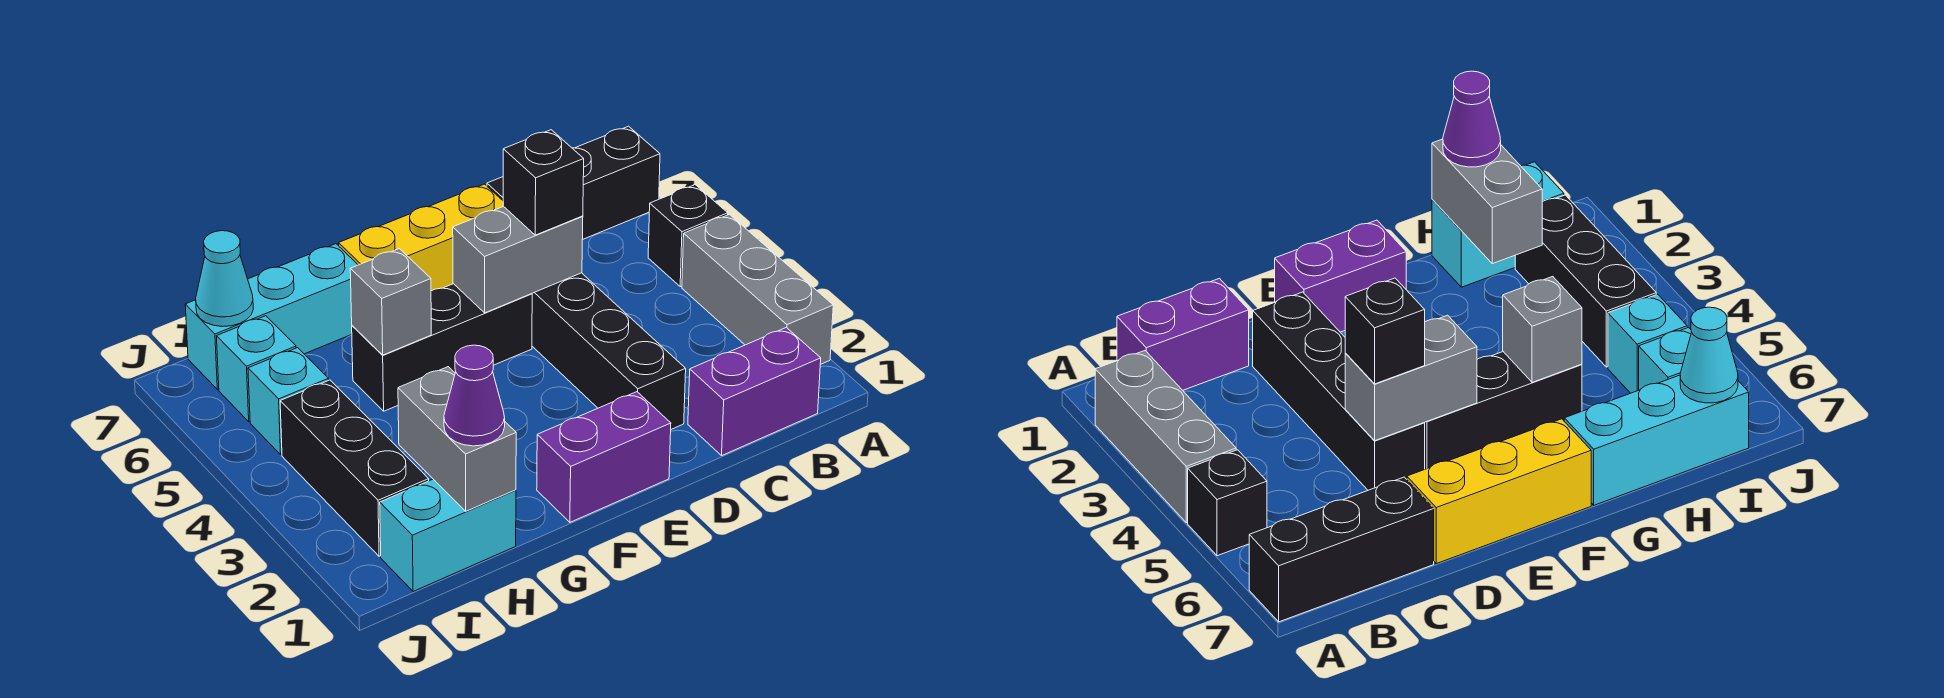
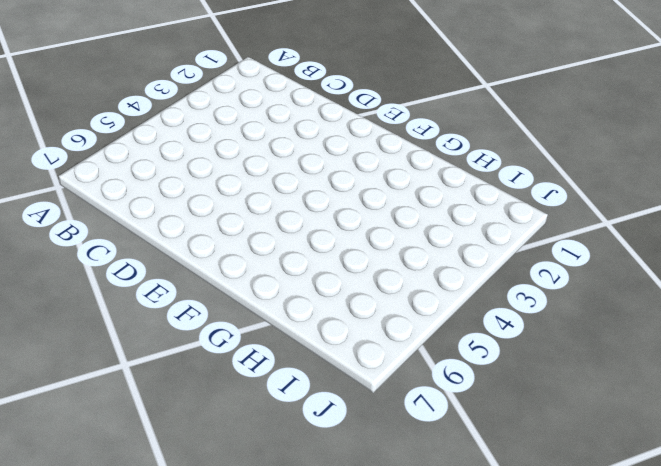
none -> grey brick A2:A4 level 1
none -> black brick A5 level 1
none -> black brick A7:C7 level 1

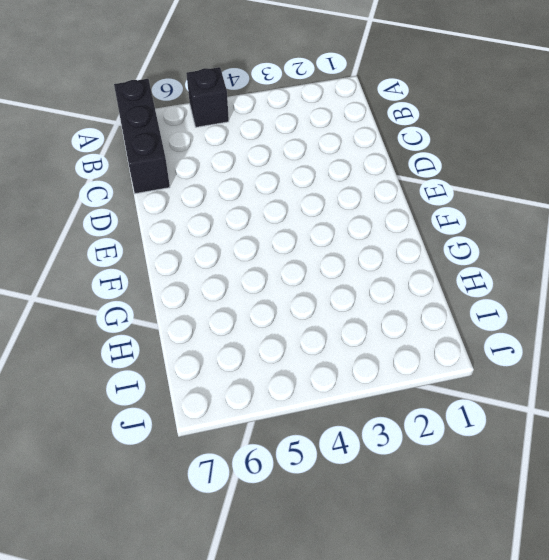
none -> grey brick A2:A4 level 1
none -> purple brick B1:C1 level 1
none -> black brick D2:D5 level 1

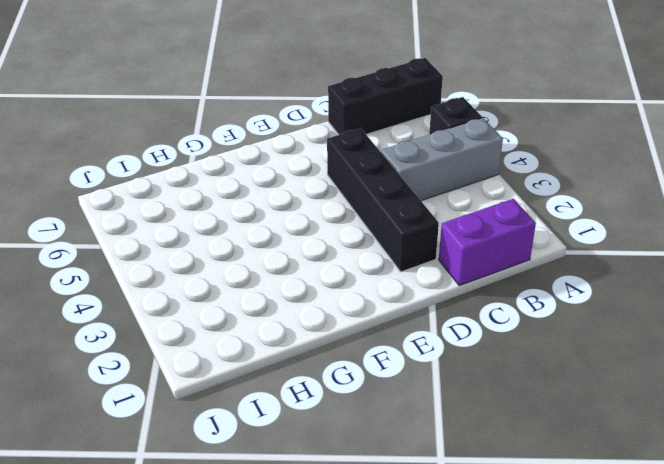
grey brick A4:C4 level 1 -> grey brick A2:A4 level 1
none -> yellow brick D7:F7 level 1
none -> purple brick E1:F1 level 1
none -> black brick E5:G5 level 1

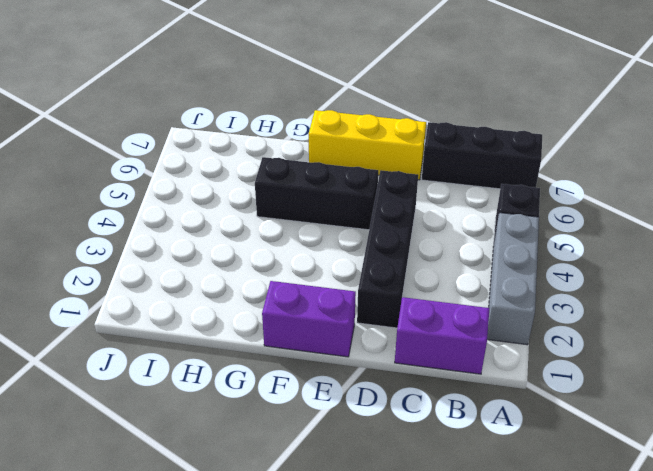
none -> cyan brick G7:I7 level 1
none -> cyan brick H1:I1 level 1
none -> black brick I2:I4 level 1

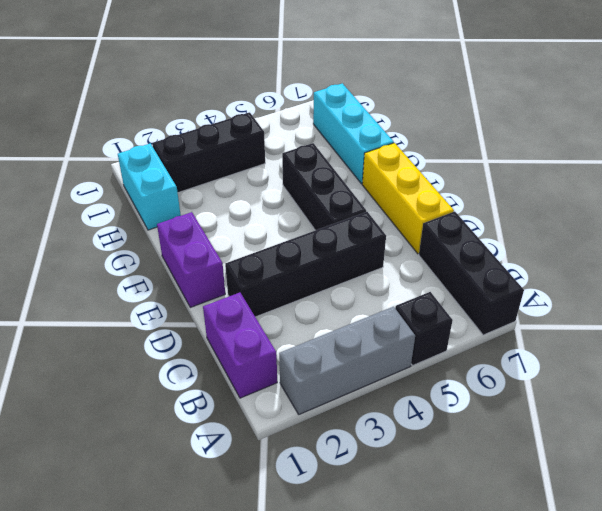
none -> cyan brick I5 level 1
none -> cyan brick I6 level 1
none -> grey brick D5:E5 level 2

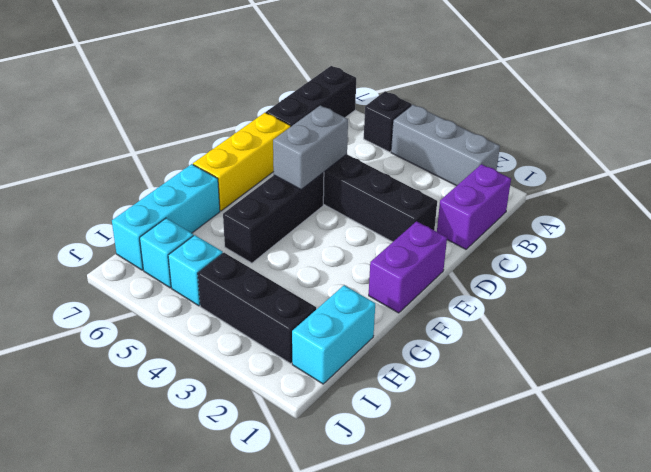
none -> grey brick G5 level 2
none -> grey brick H1:H2 level 2
none -> cyan cone I7 level 2

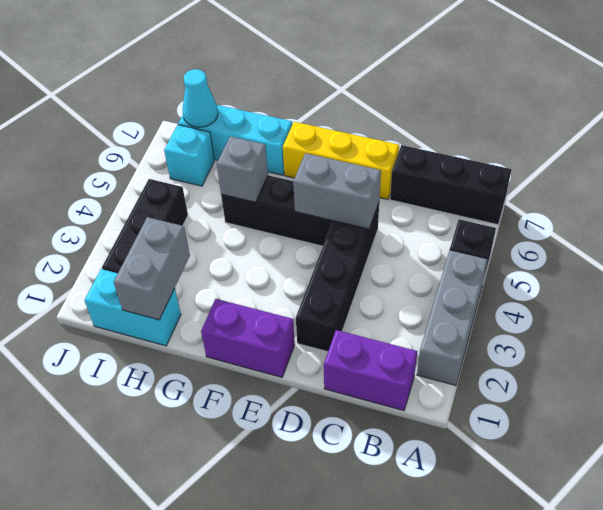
none -> cyan brick I5 level 1
none -> black brick D5 level 3
none -> purple cone H1 level 3

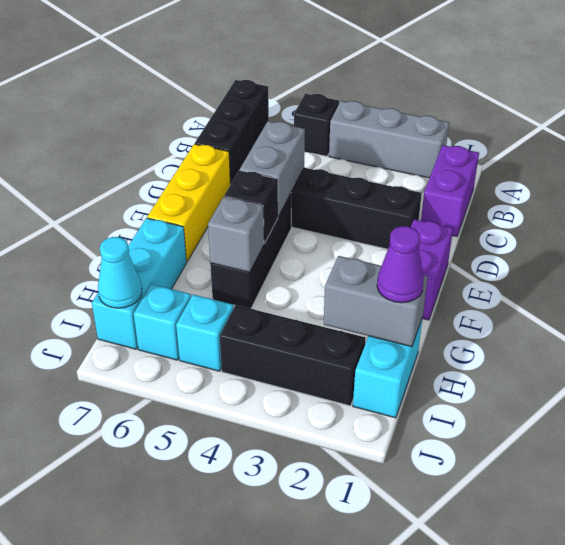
black brick F5 level 2 -> black brick D5 level 3

